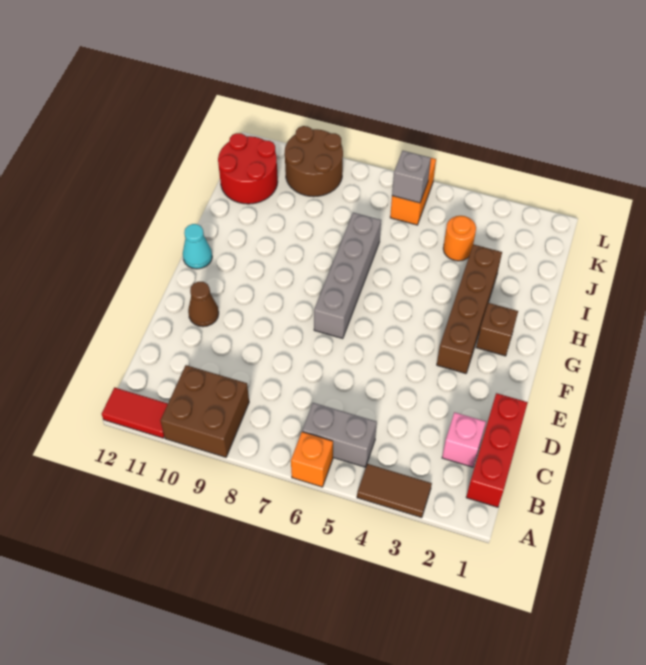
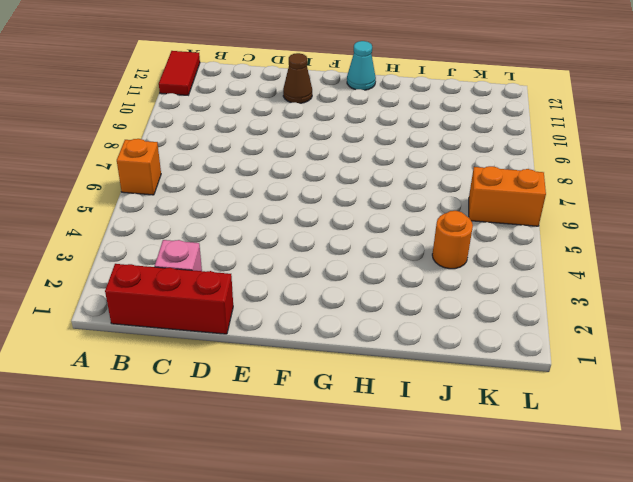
none -> brown tile A3:A4 level 1
none -> brown brick A9:B10 level 1
none -> grey brick B5:B6 level 1

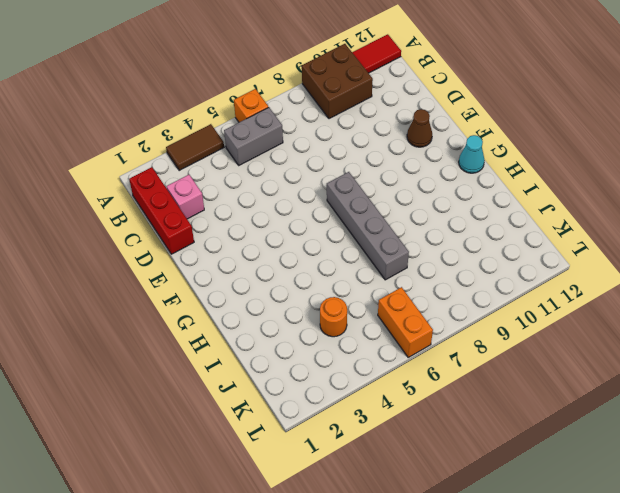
none -> brown brick F3:I3 level 1
none -> brown brick G2 level 1
none -> red round brick J11:K12 level 1

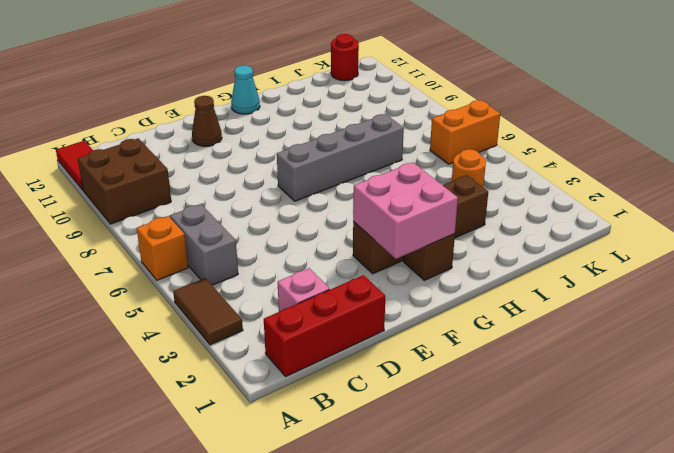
pink brick F2:G3 level 2 -> none
red round brick K12 level 1 -> red round brick J11:K12 level 1
none -> brown round brick K9:L10 level 1
none -> grey brick K6 level 2

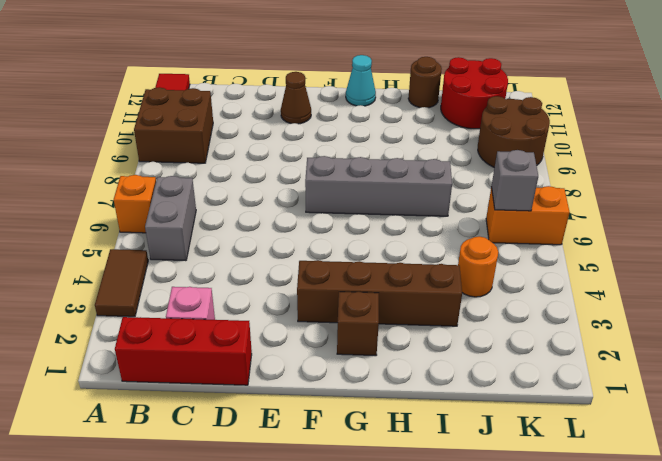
brown round brick I12 level 1 -> none

